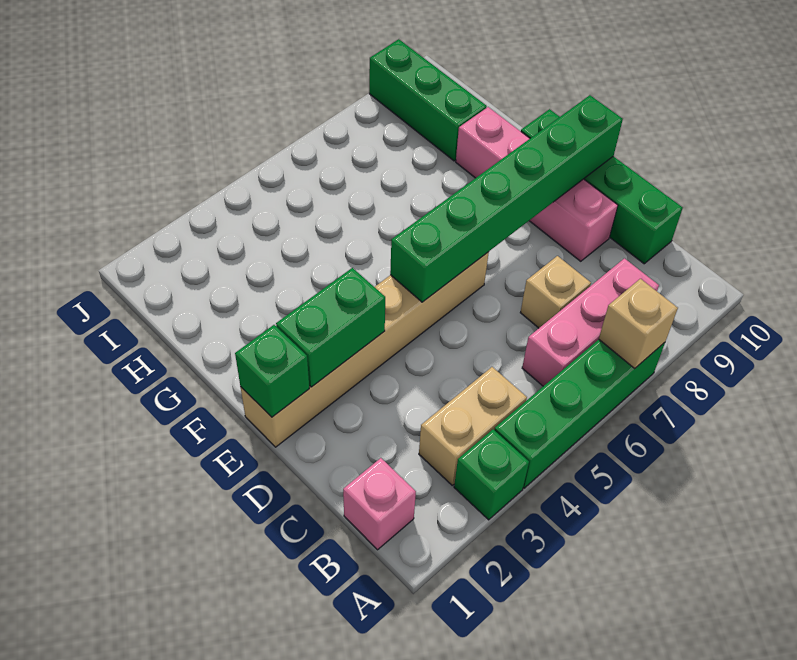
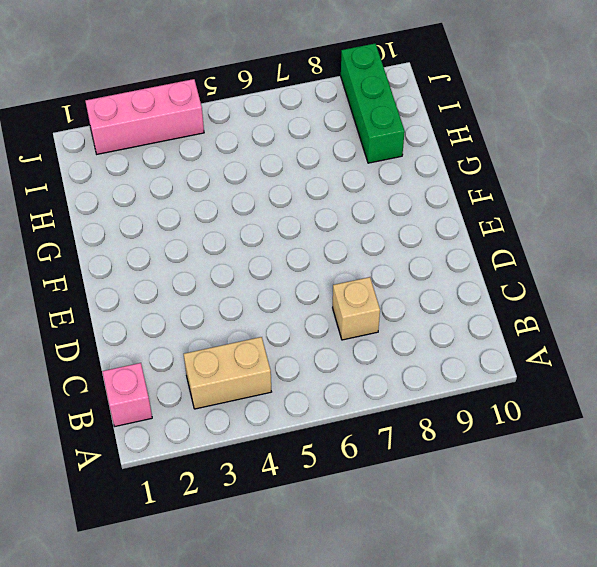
pink brick J2:J4 level 1 -> pink brick B6:B8 level 1
none -> green brick A3 level 1
none -> green brick A4:A7 level 1
none -> green brick C10:F10 level 1

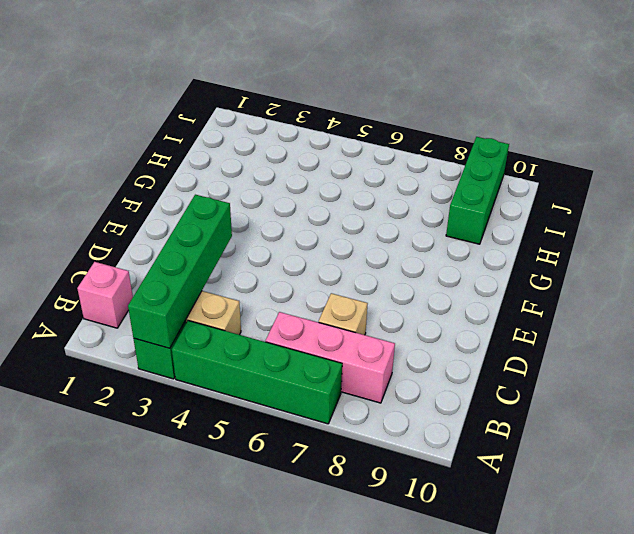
green brick A3:D3 level 2 -> green brick C10:F10 level 1
none -> pink brick D9:G9 level 1
none -> tan brick E1:E6 level 1
none -> tan brick A7 level 2

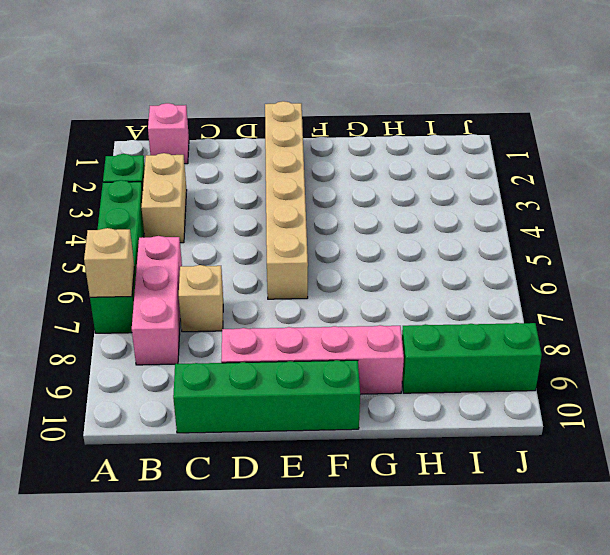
none -> green brick E1 level 2
none -> green brick E2:E3 level 2
none -> green brick E5:E10 level 2

